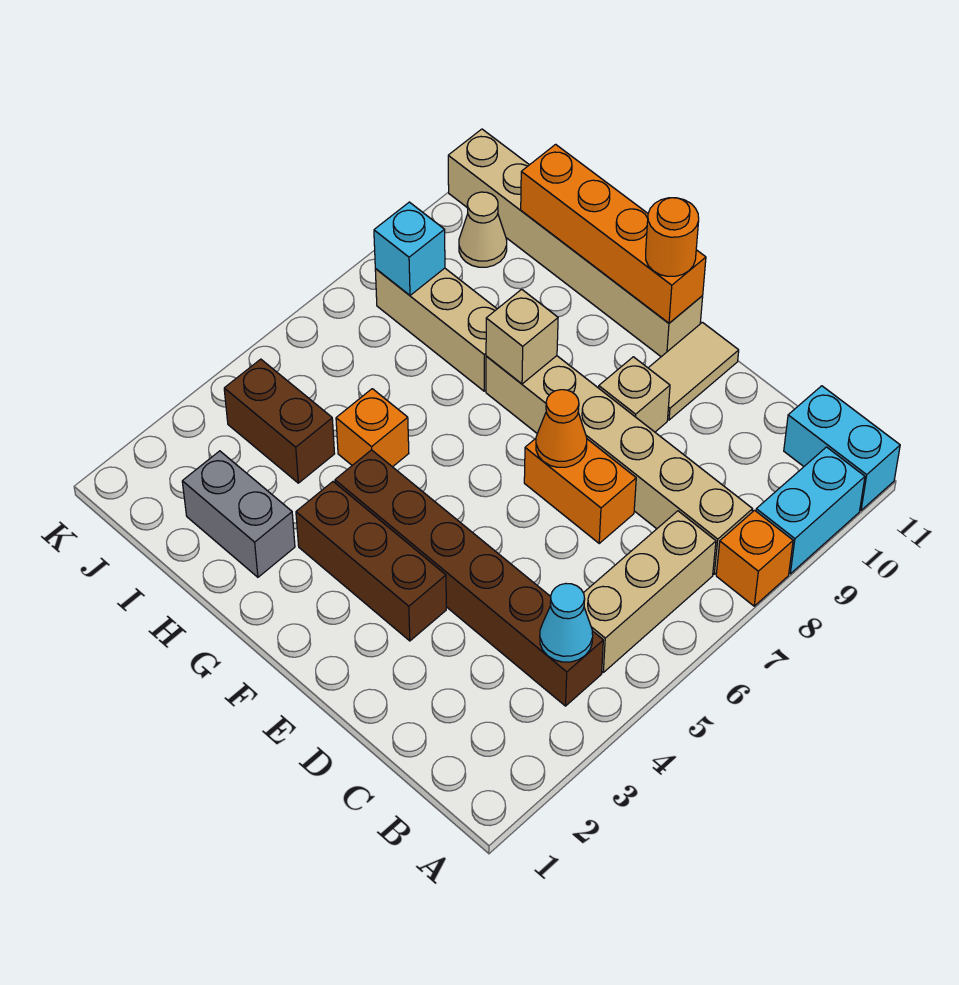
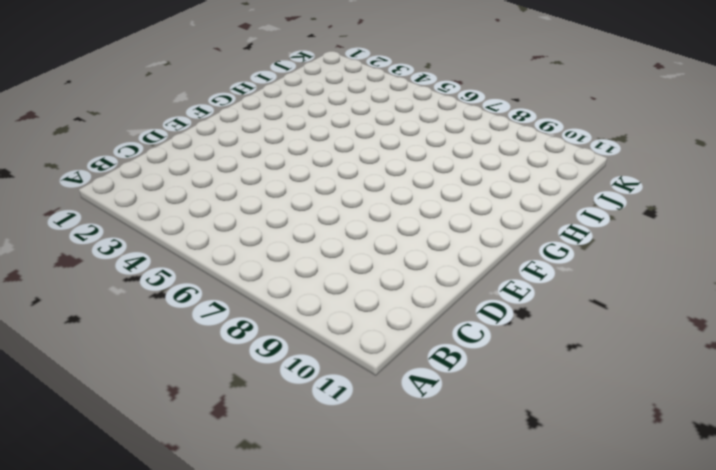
none -> orange brick A8 level 1
none -> cyan brick A9:A10 level 1
none -> cyan brick A11:B11 level 1

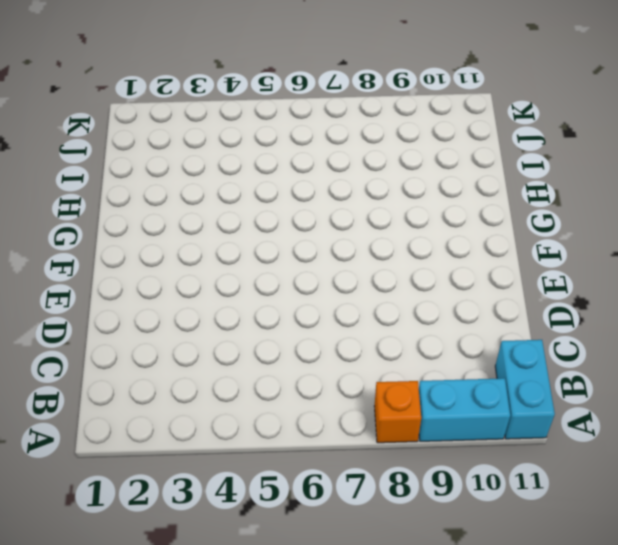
none -> brown brick B4:G4 level 1
none -> tan brick B5:B7 level 1
none -> tan brick B8:G8 level 1

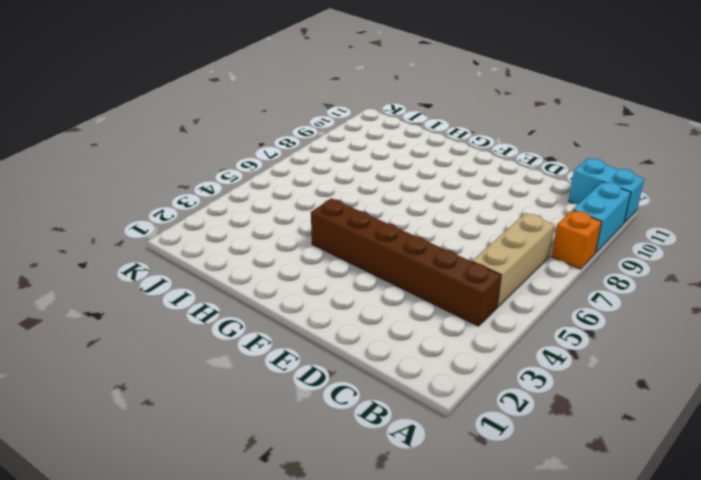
none -> tan brick B8:G8 level 1
none -> orange brick D7:E7 level 1
none -> brown brick E3:G3 level 1

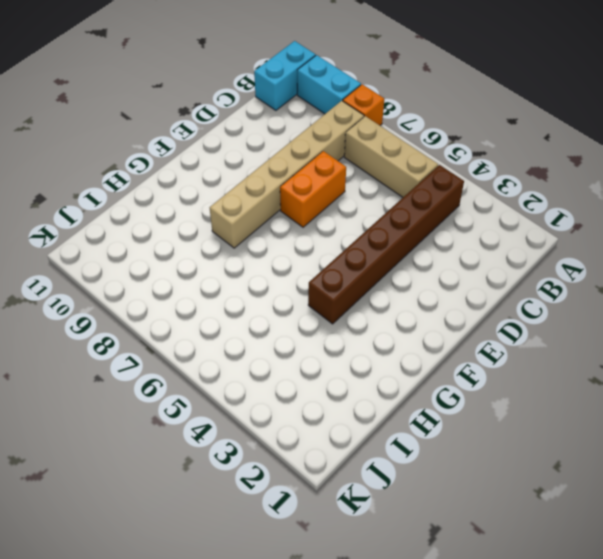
none -> brown brick E3:G3 level 1
none -> tan brick E9 level 1
none -> tan tile E10:E11 level 1

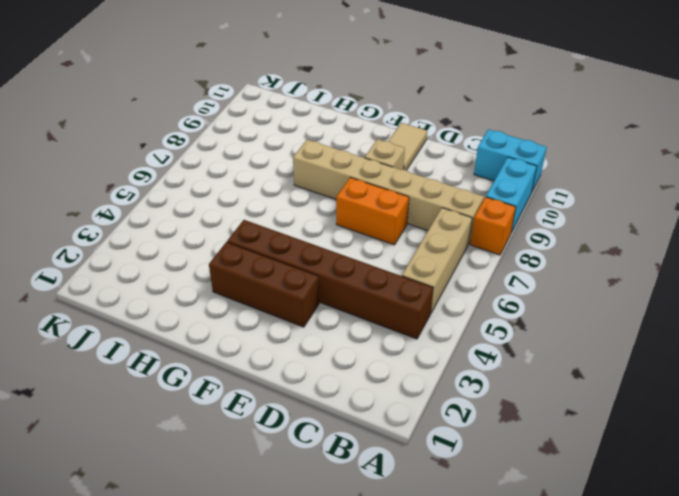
none -> tan brick F11:K11 level 1
none -> grey brick H2:I2 level 1
none -> orange brick H5 level 1

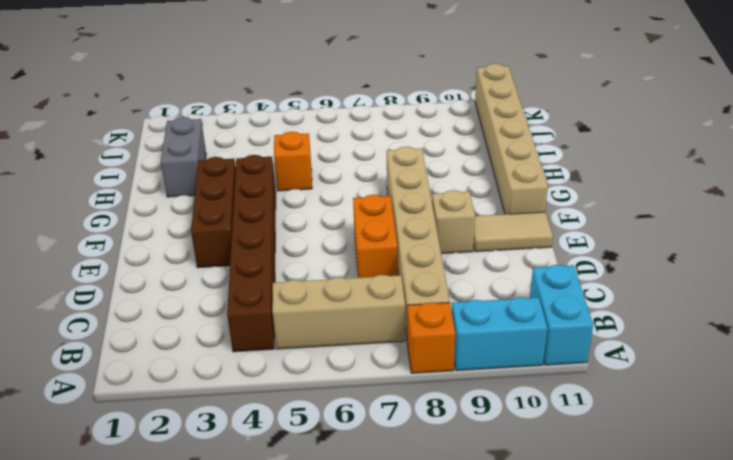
none -> tan brick H8:J8 level 1
none -> brown brick I4:J4 level 1
none -> tan cone J10 level 1

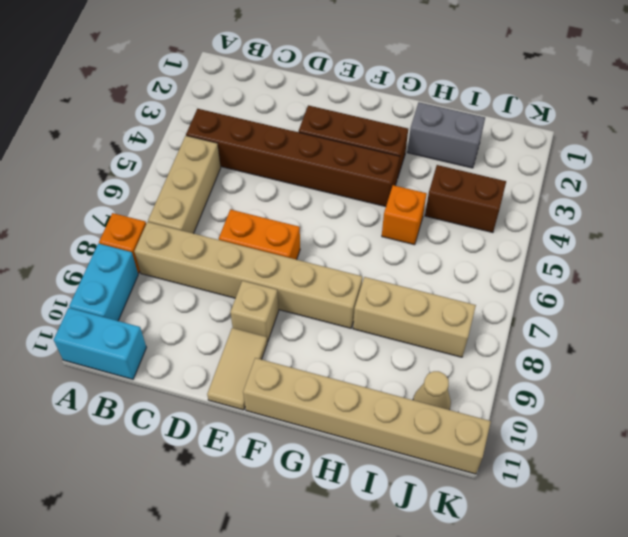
none -> cyan cone B4 level 2
none -> orange cone E7 level 2
none -> orange brick F11:I11 level 2

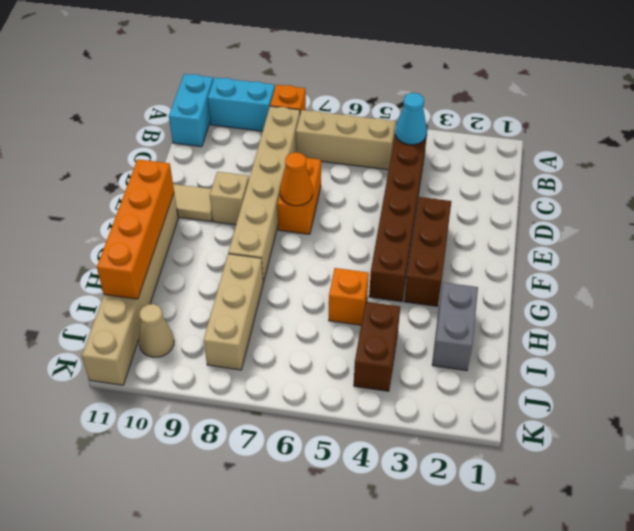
none -> tan brick G8 level 2
none -> cyan brick J8 level 2
none -> orange round brick F11 level 3

